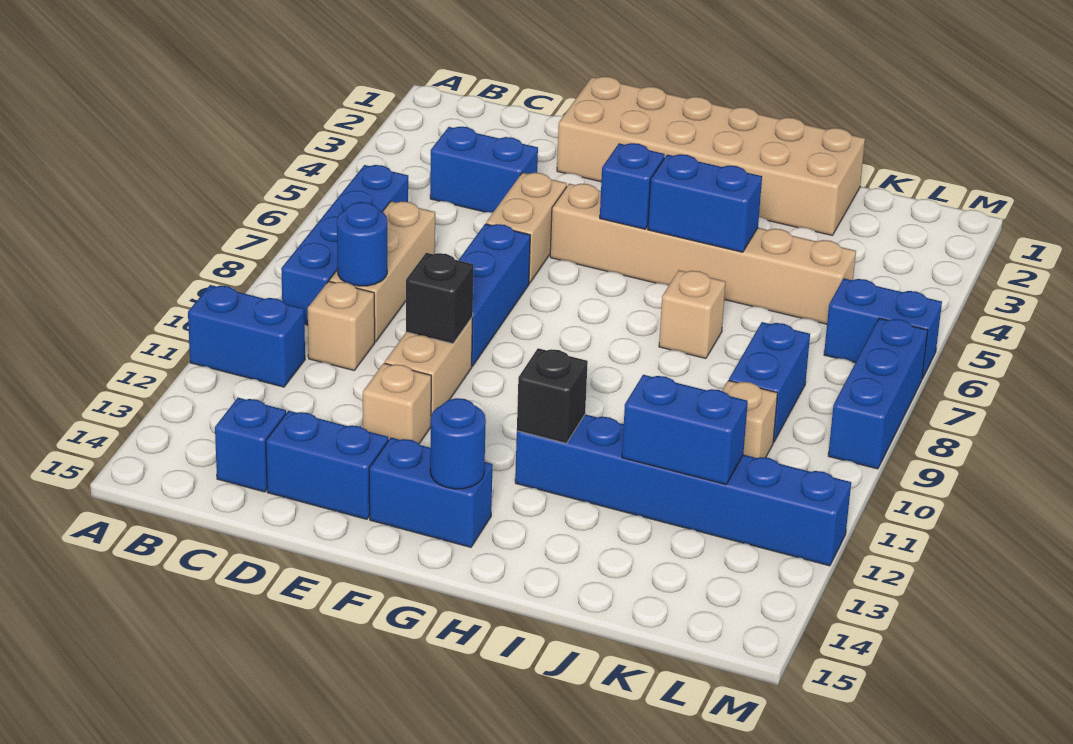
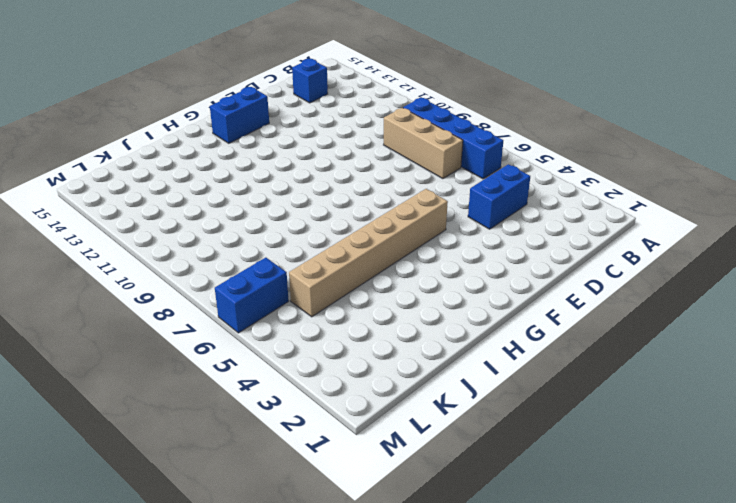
none -> blue brick A11:B11 level 1
none -> tan brick C10 level 1
none -> blue brick D14:E14 level 1

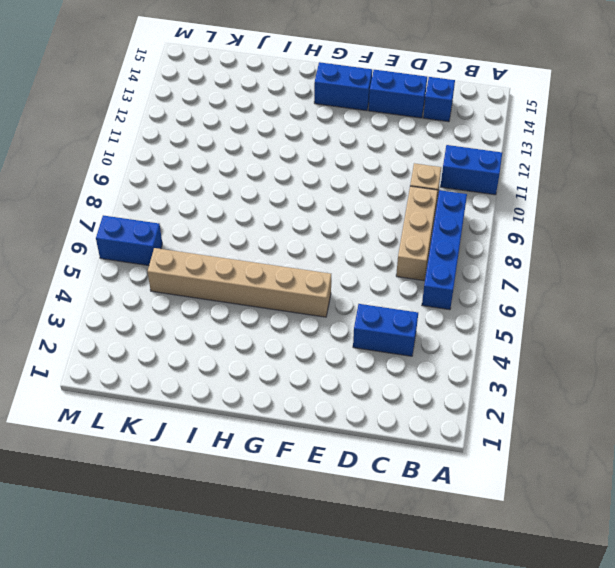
none -> tan brick E1:J2 level 1
none -> tan brick E5:E6 level 1
none -> blue brick E7:E9 level 1

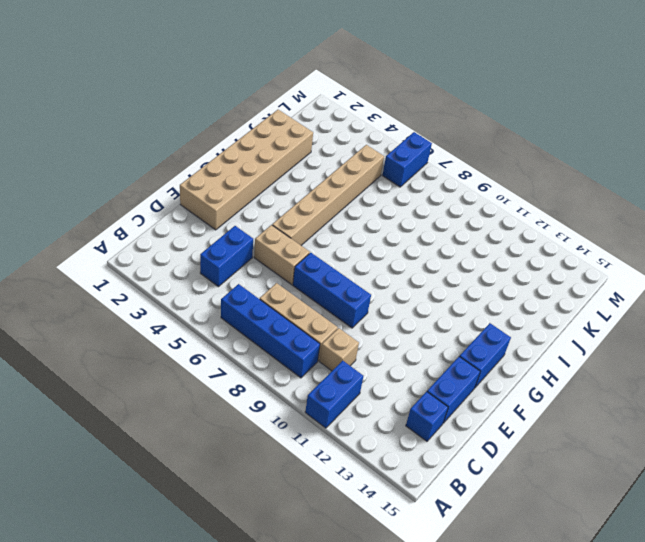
none -> tan brick E10:E11 level 1
none -> tan brick E12 level 1
none -> blue brick H12:M12 level 1

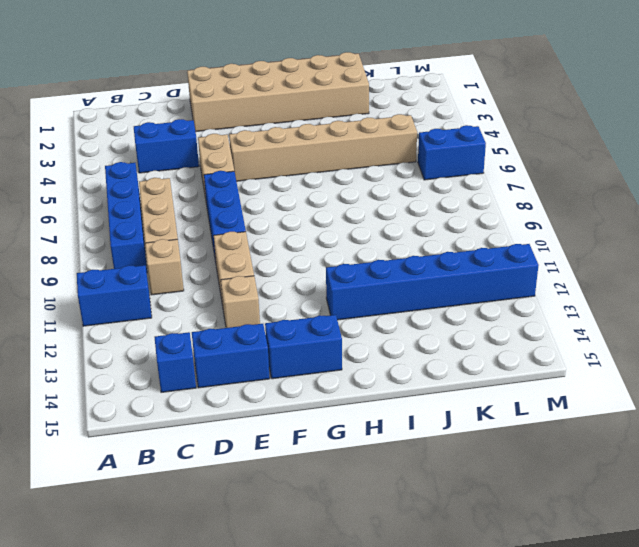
none -> tan brick I7 level 1
none -> blue brick K8:K9 level 1
none -> tan brick K10 level 1

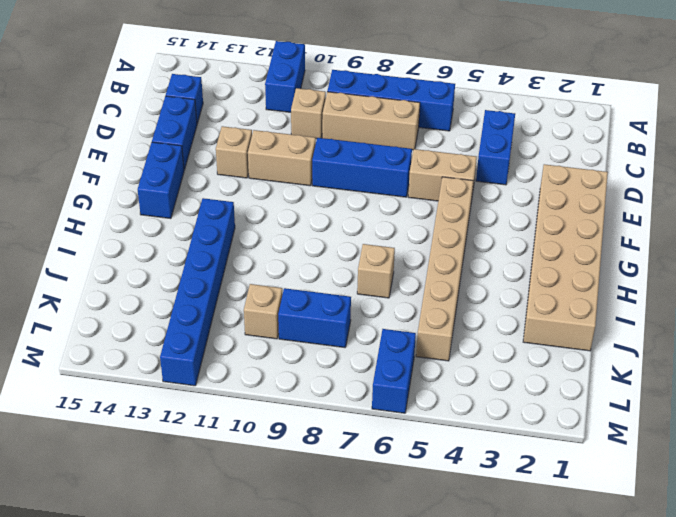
none -> blue brick M7:M9 level 1
none -> blue round brick C9 level 2
none -> black brick E10 level 2

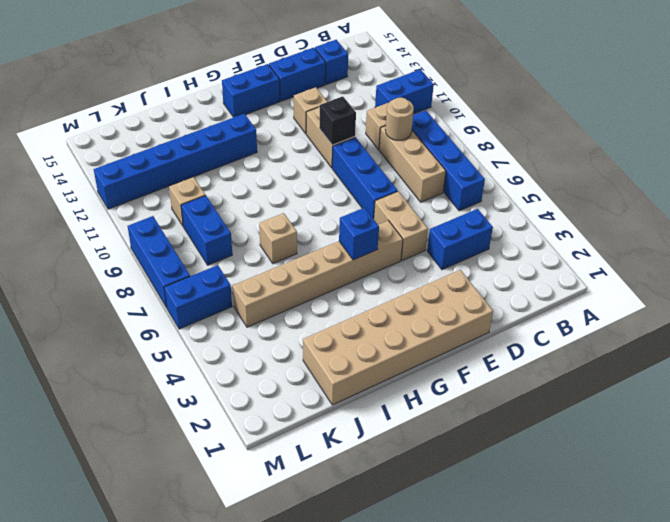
tan round brick C9 level 2 -> blue round brick C9 level 2
none -> blue round brick G14 level 2
none -> blue brick H5:I5 level 2
none -> black brick H12 level 2

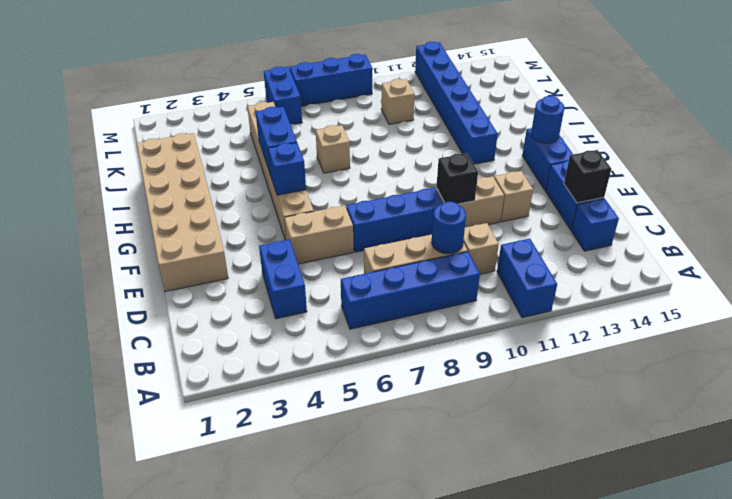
black brick D14 level 2 -> black brick H12 level 2
none -> blue brick K8:K9 level 1
none -> blue brick J12:K12 level 2

